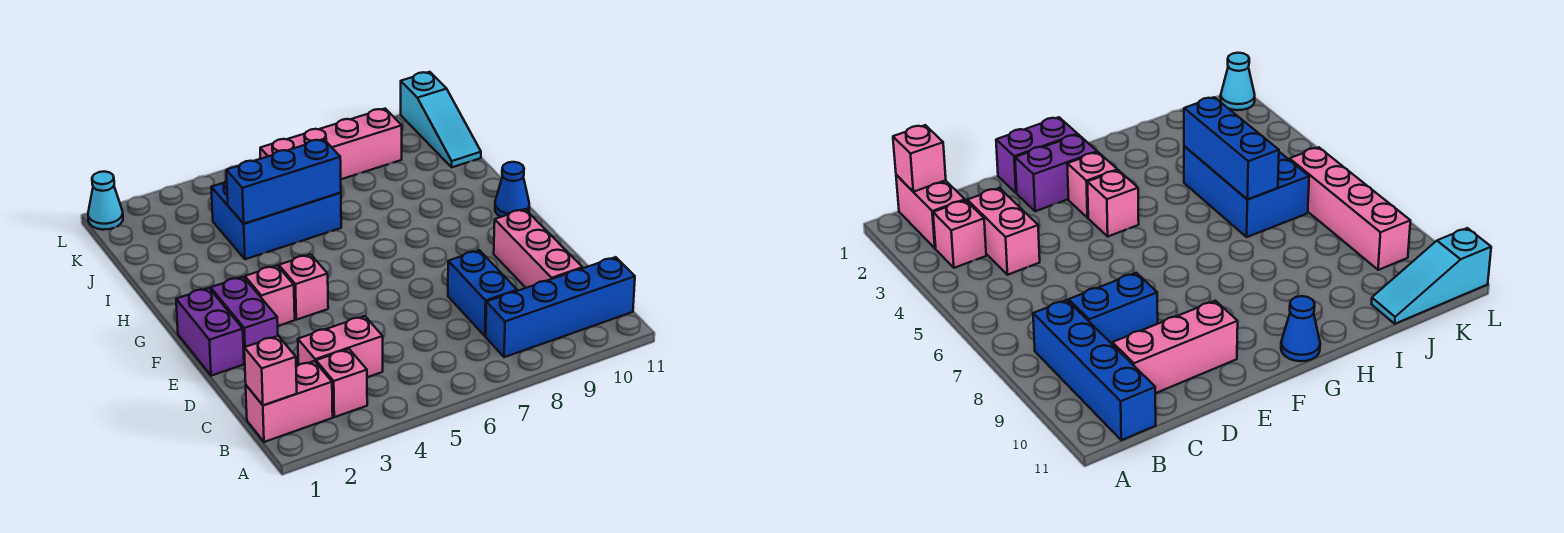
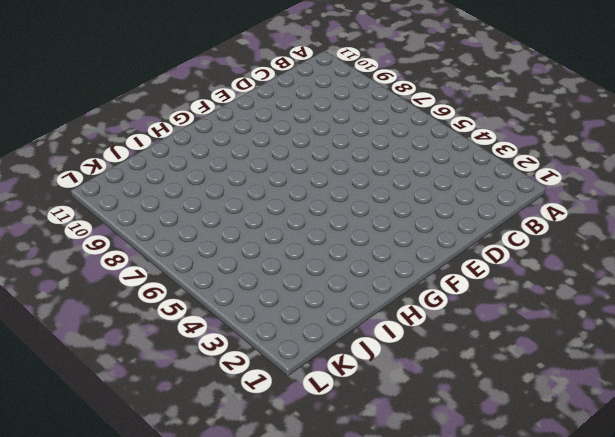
none -> pink brick B1:B2 level 1
none -> pink brick B3 level 1
none -> blue brick B8:B11 level 1

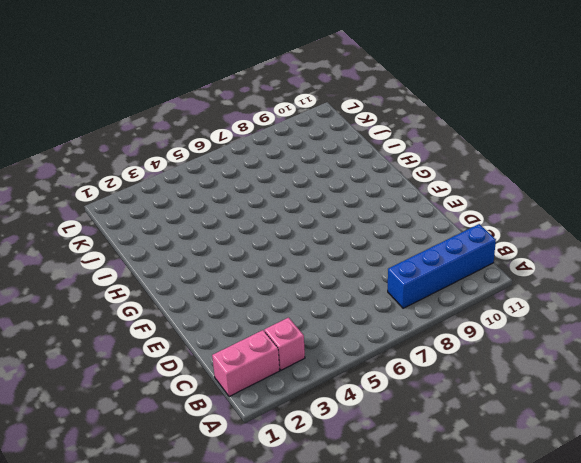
none -> pink brick C3:C4 level 1
none -> blue brick C8:D8 level 1
none -> pink brick C10:E10 level 1

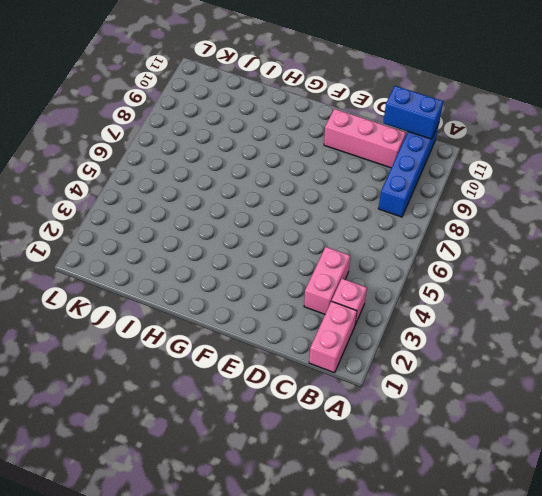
blue brick B11:C11 level 2 -> blue brick C8:D8 level 1
none -> purple brick E1:F1 level 1
none -> purple brick E2:F2 level 1
none -> pink brick F3 level 1

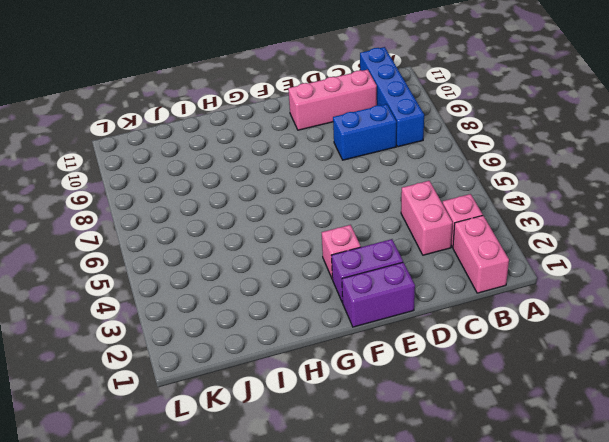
none -> pink brick F4 level 1
none -> blue cone G11 level 1
none -> blue brick I4:J6 level 1

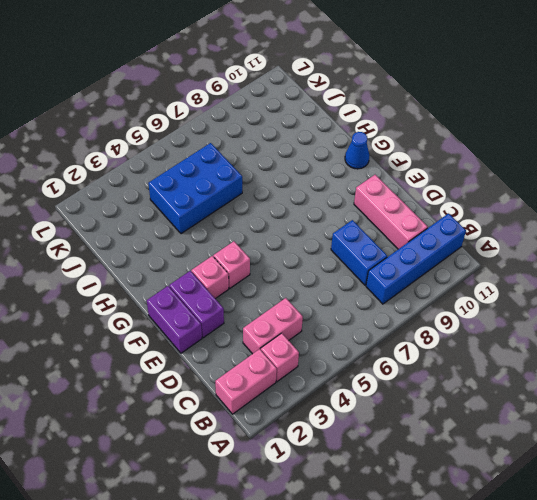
none -> cyan slope J11:L11 level 1 top L
none -> pink brick K6:K9 level 1
none -> cyan cone L1 level 1

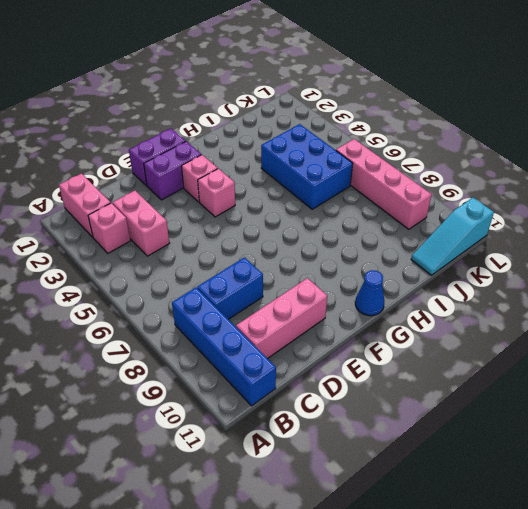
none -> cyan cone L1 level 1
none -> pink brick B1 level 2
none -> blue brick I4:I6 level 2

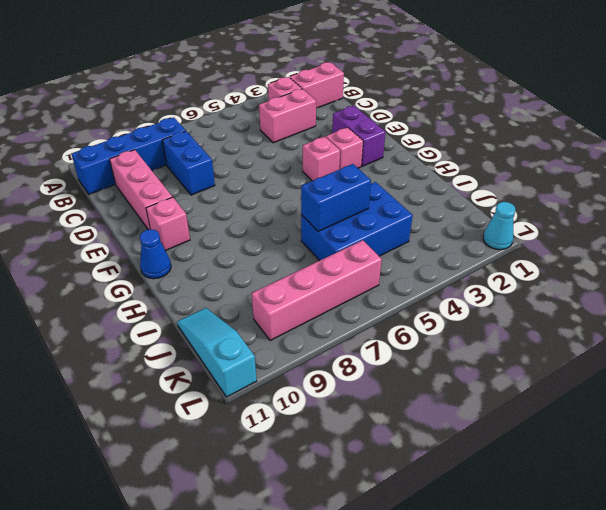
pink brick F10 level 1 -> pink brick B1 level 2
blue brick I5:I6 level 2 -> blue brick I4:I6 level 2
none -> purple brick E1:F1 level 1

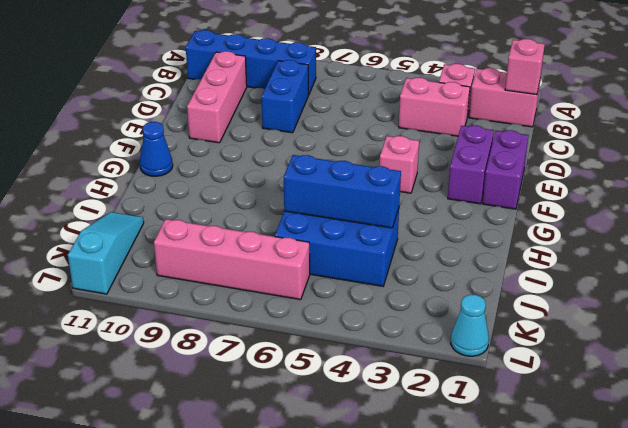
none -> pink brick F3 level 1

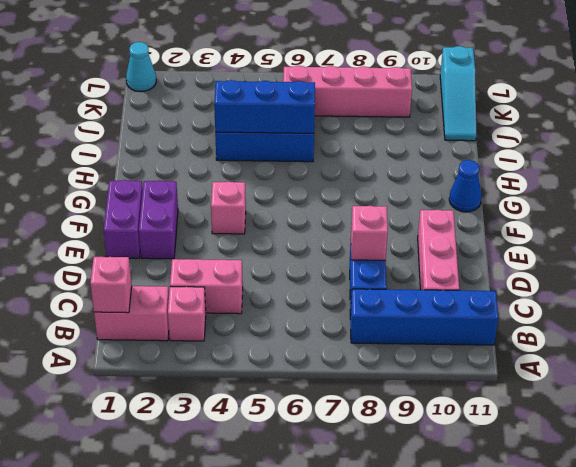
pink brick D8 level 2 -> pink brick F3 level 1

